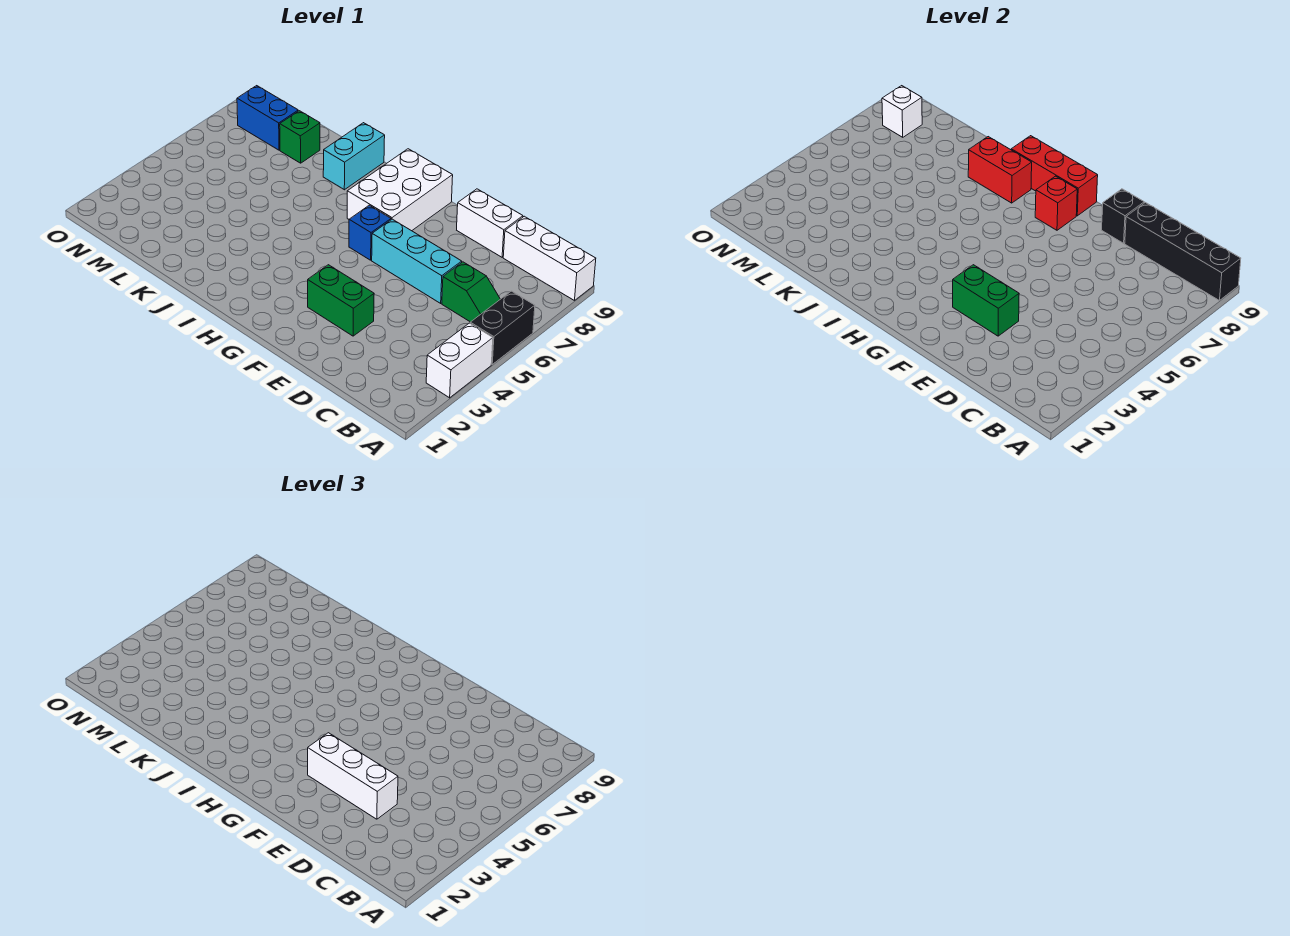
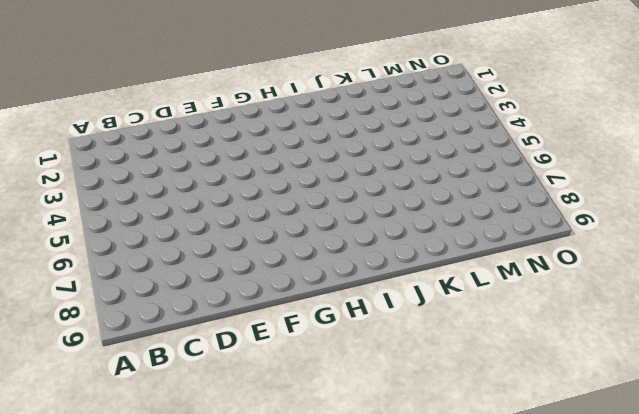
none -> white brick A3:A4 level 1
none -> black brick A5:A6 level 1
none -> white brick A9:C9 level 1

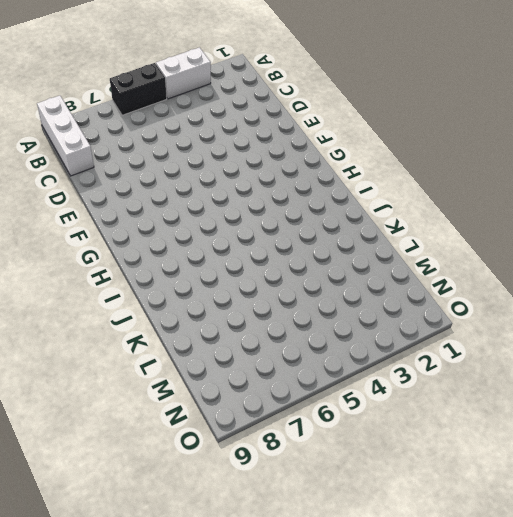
none -> green slope B6:C6 level 1 top C
none -> cyan brick D6:F6 level 1
none -> white brick D9:E9 level 1

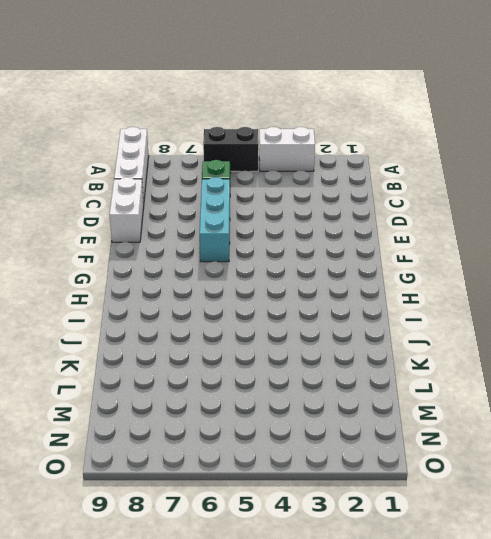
none -> green brick E3:F3 level 1
none -> blue brick G6 level 1
none -> white brick G7:H9 level 1

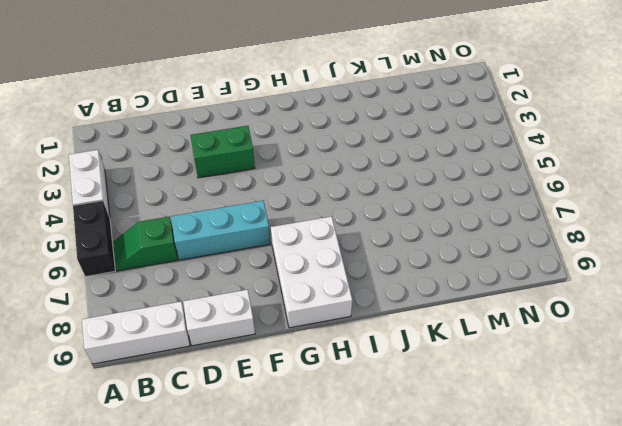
none -> blue brick G6 level 1
none -> cyan brick J8:J9 level 1
none -> green brick L8 level 1

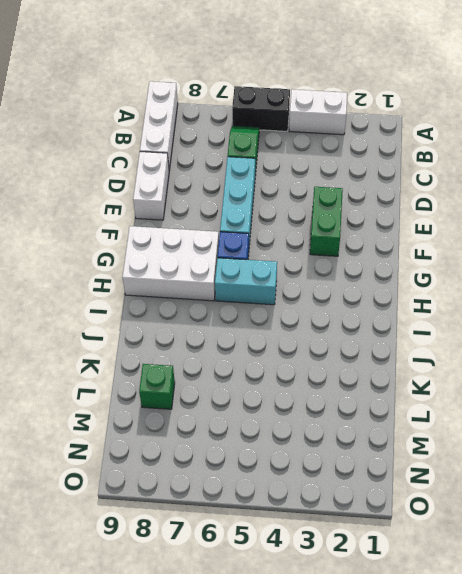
cyan brick H5:H6 level 1 -> cyan brick J8:J9 level 1
none -> blue brick M8:N8 level 1
none -> black brick A9:D9 level 2
none -> green brick E3:F3 level 2

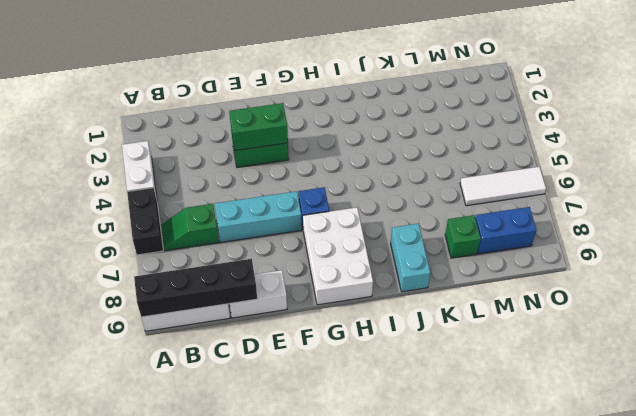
white tile M6:O6 level 1 -> none
none -> black brick E9 level 2
none -> red brick G8 level 2
none -> red brick G9:I9 level 2

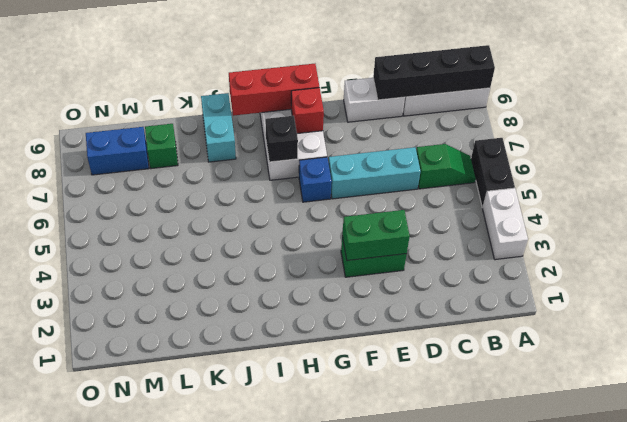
black brick H7 level 2 -> black brick E9 level 2
none -> red brick I8:J8 level 2
none -> white brick N8 level 2
none -> white brick D3:F3 level 3

